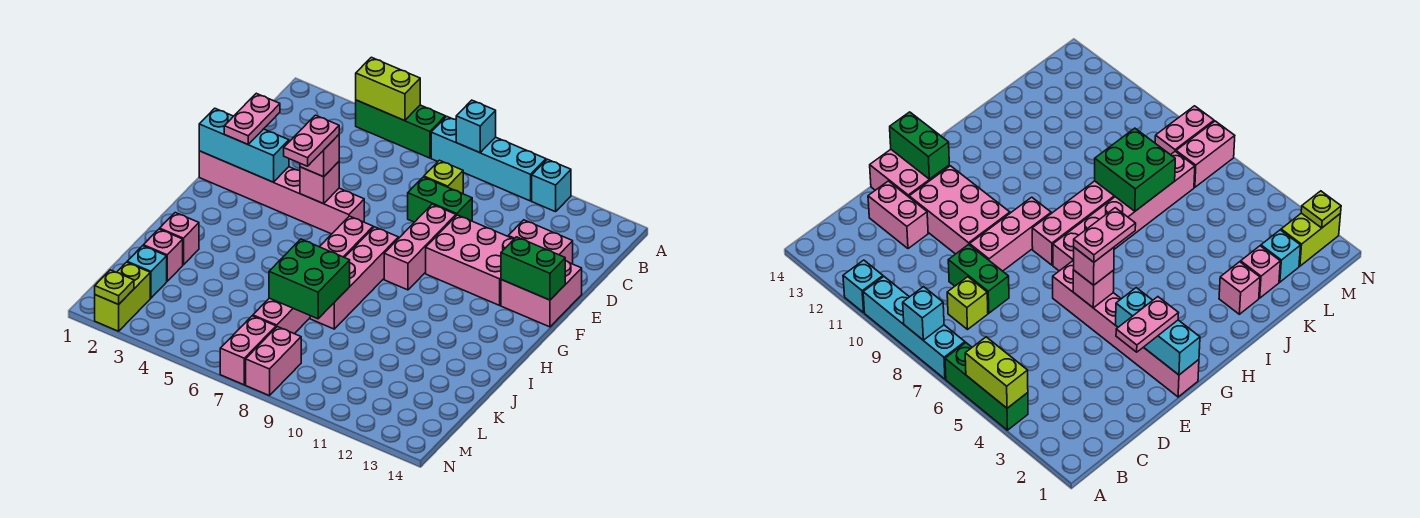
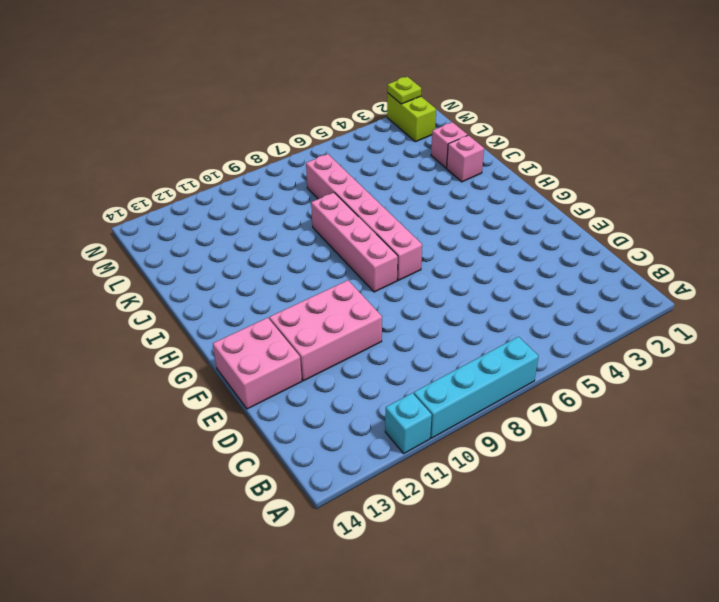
none -> green brick A4:A6 level 1
none -> lime brick C8 level 1
none -> green brick D8:D9 level 1

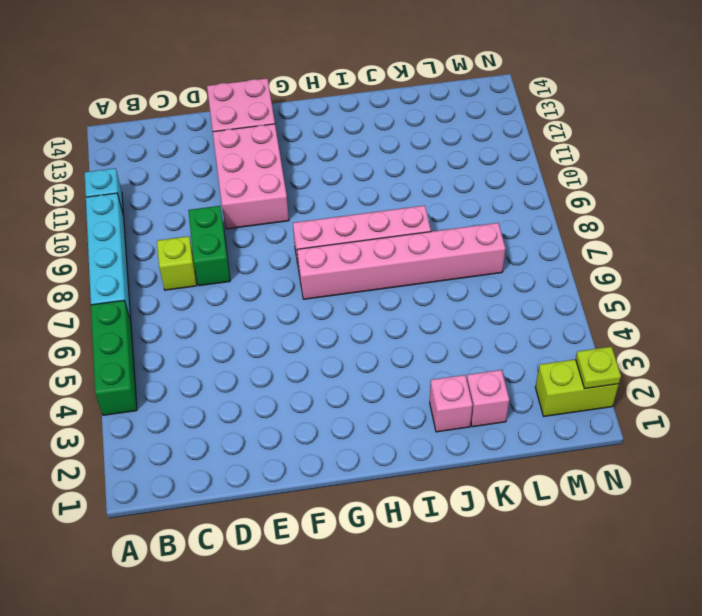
none -> pink brick D12:D13 level 1
none -> pink brick E9:G9 level 1
none -> pink brick F1:F6 level 1

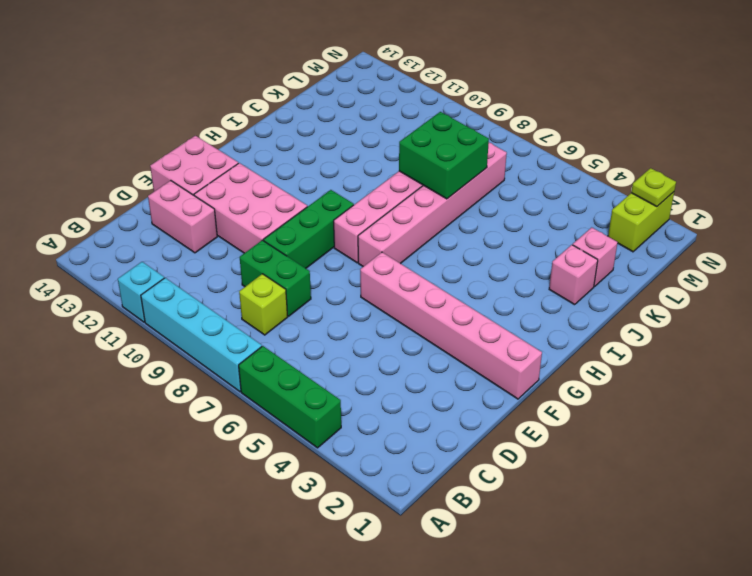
green brick E9:G9 level 1 -> pink brick E9:G9 level 1
none -> cyan brick L2 level 1
none -> pink brick M7:N7 level 1
none -> pink brick M8:N8 level 1

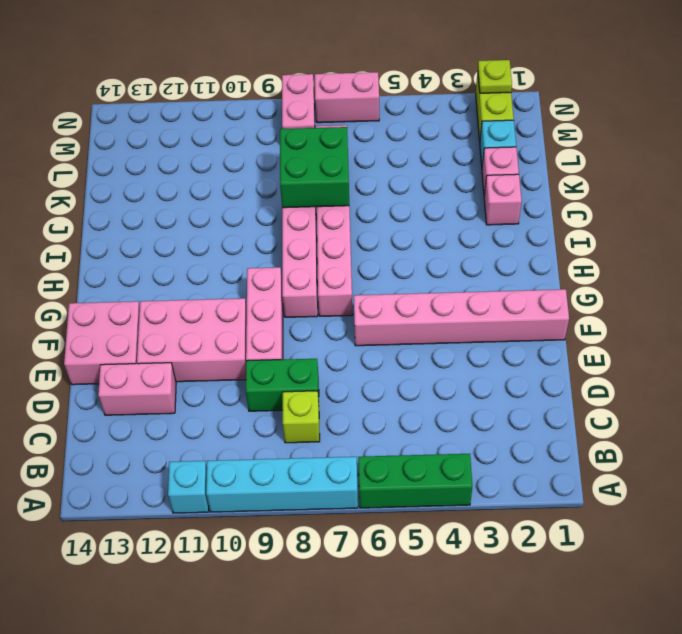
pink brick N6:N7 level 1 -> pink brick M7:N7 level 1
none -> lime brick A4:A5 level 2
none -> cyan brick A8 level 2
none -> cyan brick F1:F3 level 2

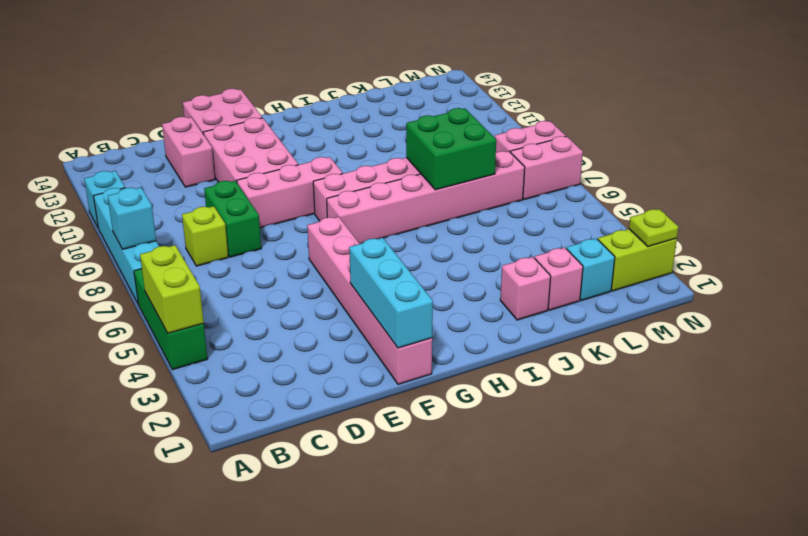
none -> pink brick F5 level 2
none -> green brick F13:F14 level 2
none -> pink plate E2:F2 level 3

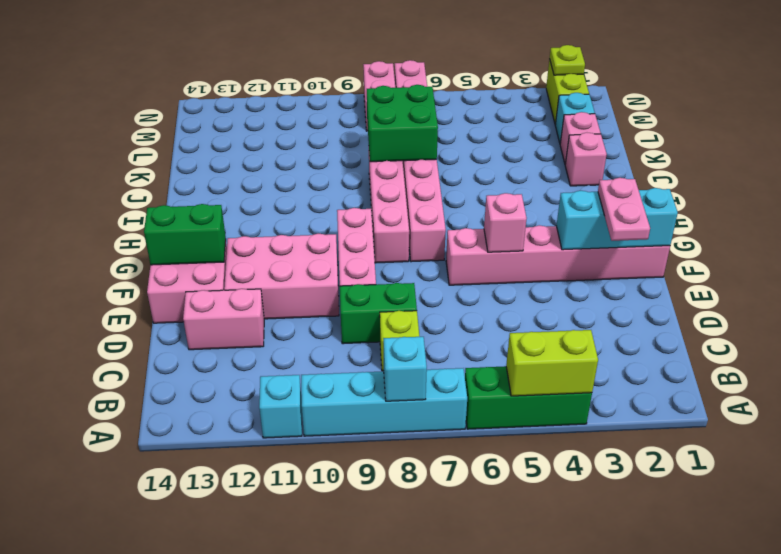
none -> pink brick F5 level 3
none -> pink plate F5:G5 level 4

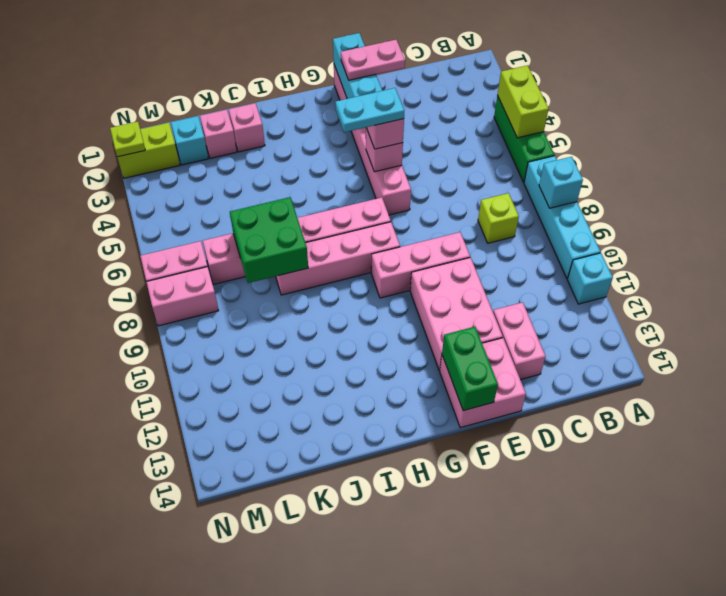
cyan plate F5:G5 level 4 -> pink plate F5:G5 level 4
none -> green brick D8:D9 level 1

